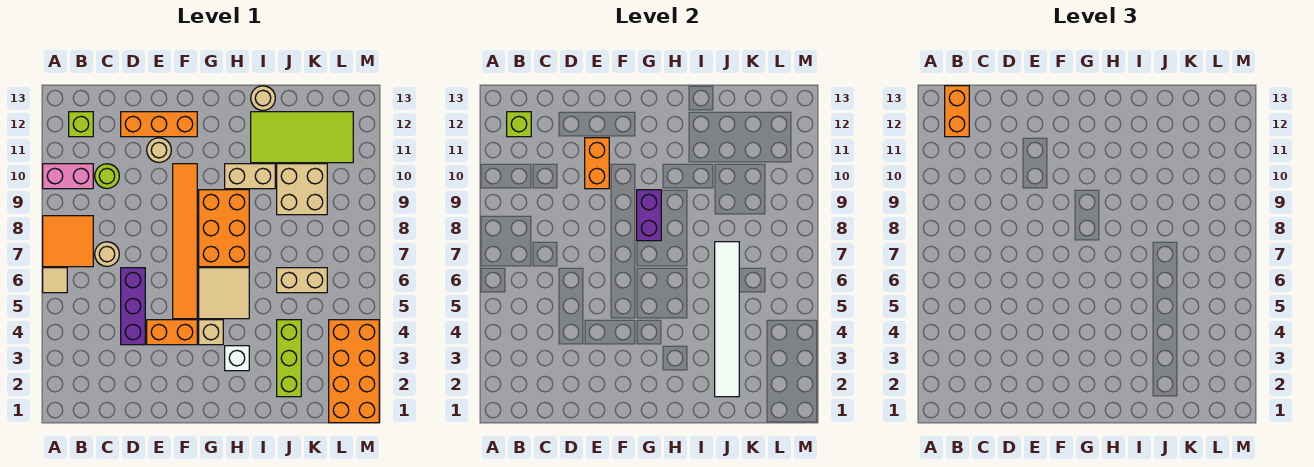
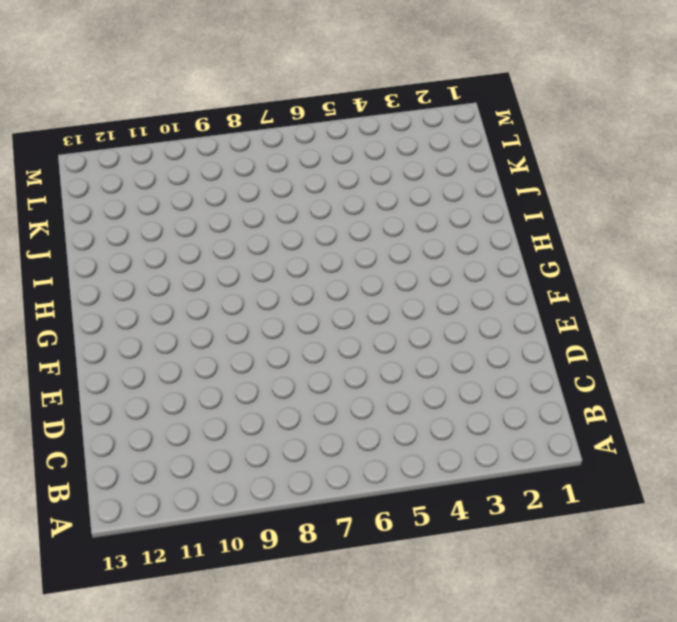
none -> tan tile A6 level 1
none -> orange tile A7:B8 level 1
none -> pink brick A10:B10 level 1

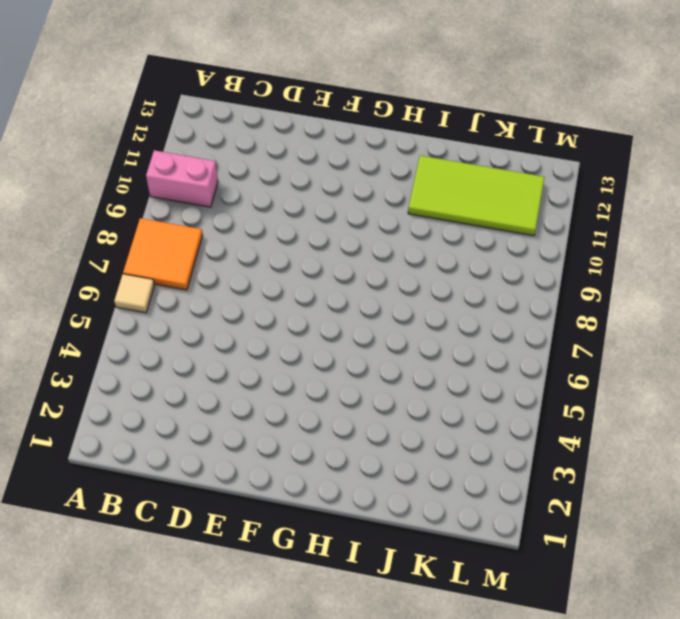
none -> lime brick B12 level 1
none -> tan round brick C7 level 1
none -> lime round brick C10 level 1

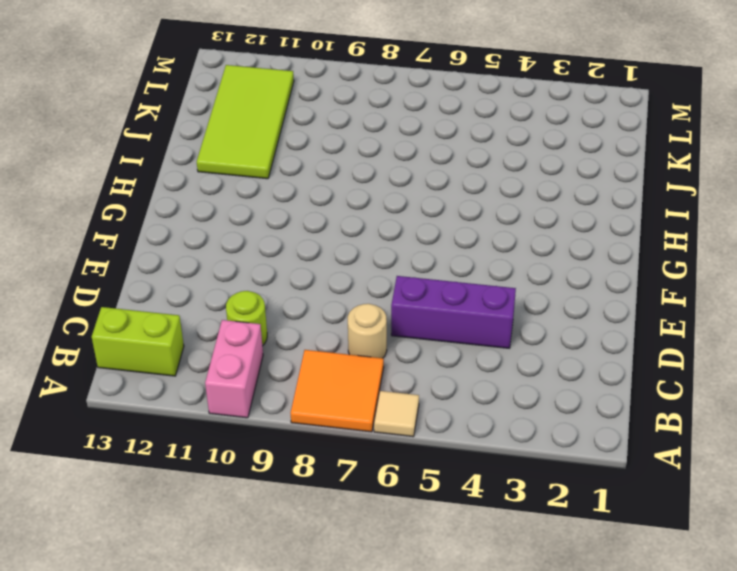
lime brick B12:B13 level 1 -> lime brick B12 level 1
none -> orange brick D12:F12 level 1
none -> orange brick E4:F4 level 1
none -> tan round brick E11 level 1

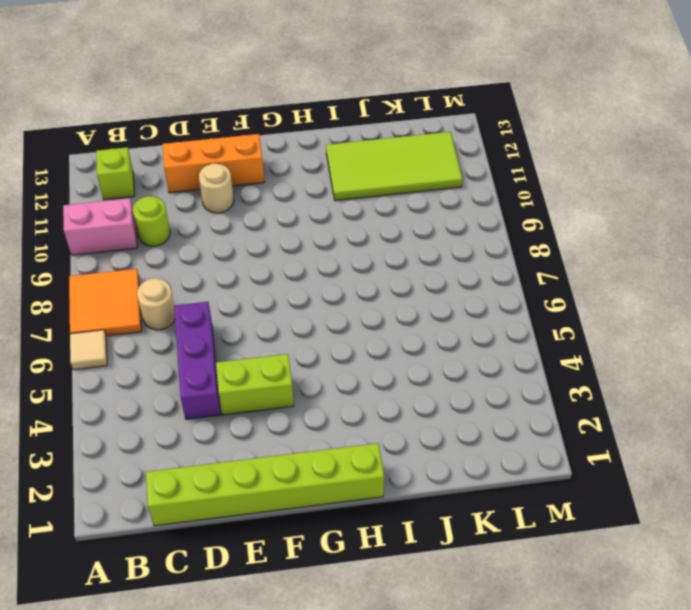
lime brick C1:H1 level 1 -> none
lime brick E4:F4 level 1 -> orange brick E4:F4 level 1
none -> orange tile F5:F10 level 1
none -> tan brick G4 level 1
none -> tan tile G5:H6 level 1

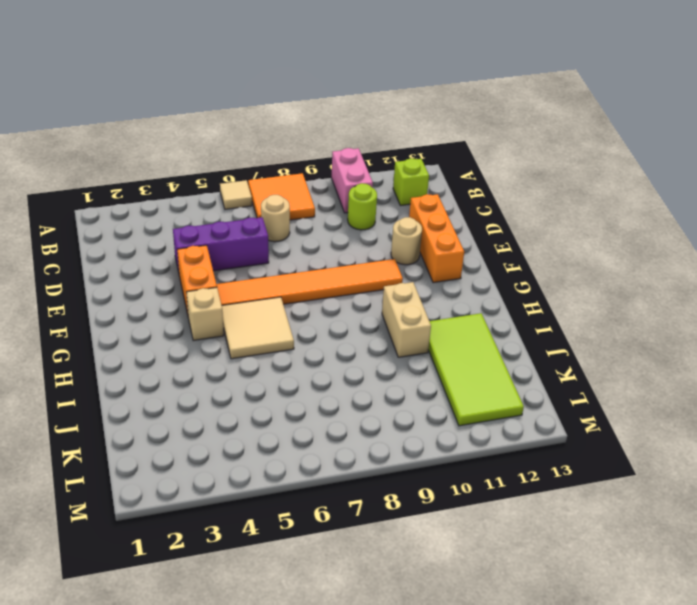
none -> orange brick G7:H9 level 1
none -> white brick H3 level 1
none -> tan round brick I13 level 1

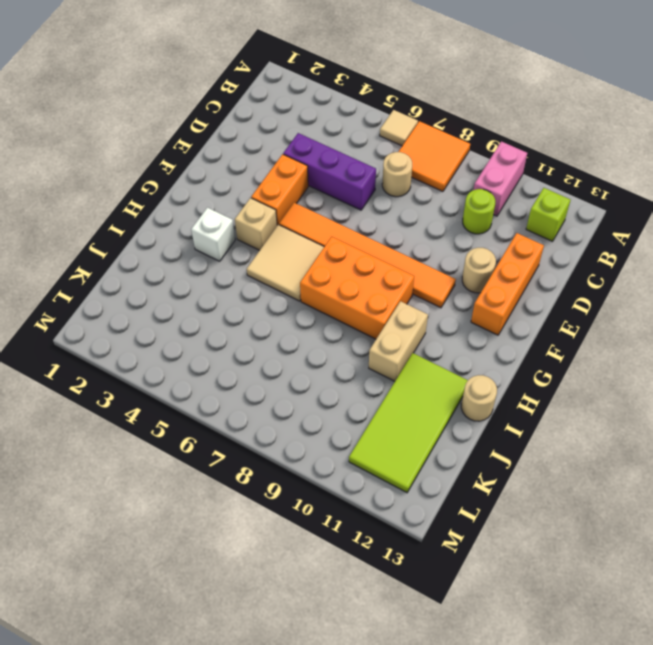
none -> lime brick J2:J4 level 1
none -> tan brick J6:K6 level 1
none -> tan brick J9:K10 level 1

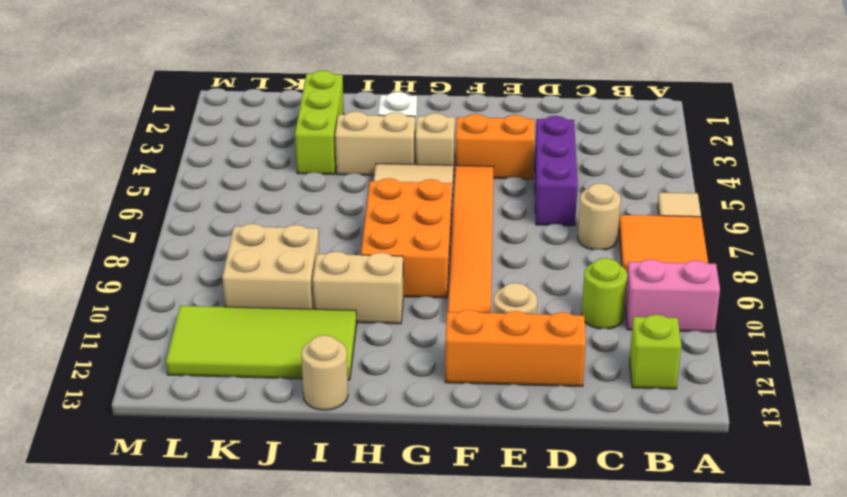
tan brick H4:I4 level 1 -> tan brick J6:K6 level 1
none -> orange brick L1:M4 level 1
none -> lime brick B12 level 2
none -> orange brick E10:E11 level 2

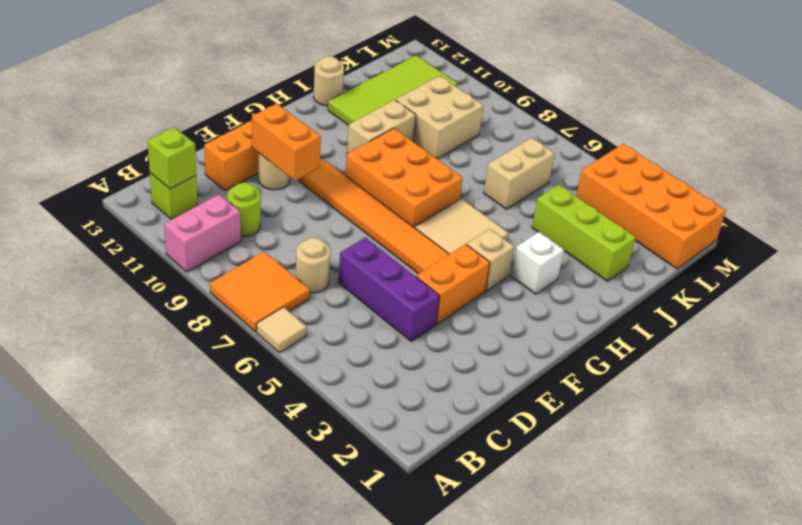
none -> purple brick G8:G9 level 2
none -> white tile J2:J7 level 2
none -> orange brick B12:B13 level 3

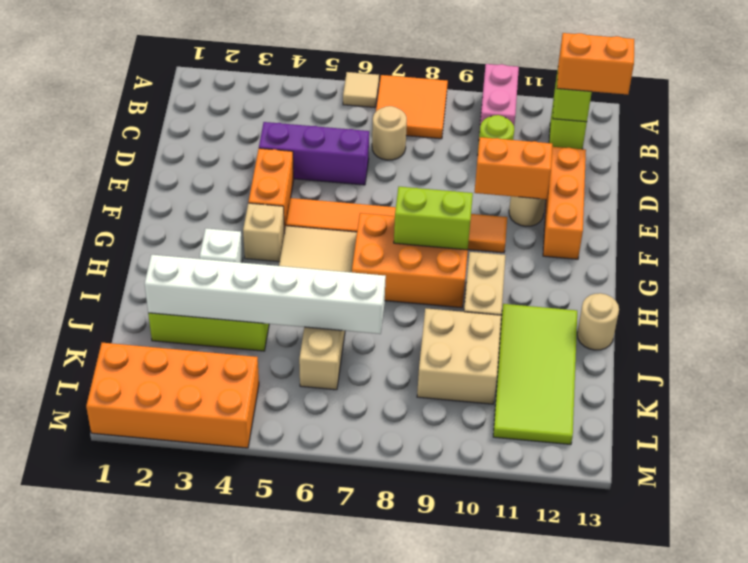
lime brick G8:G9 level 2 -> purple brick G8:G9 level 2
white brick J2:J7 level 2 -> white tile J2:J7 level 2

